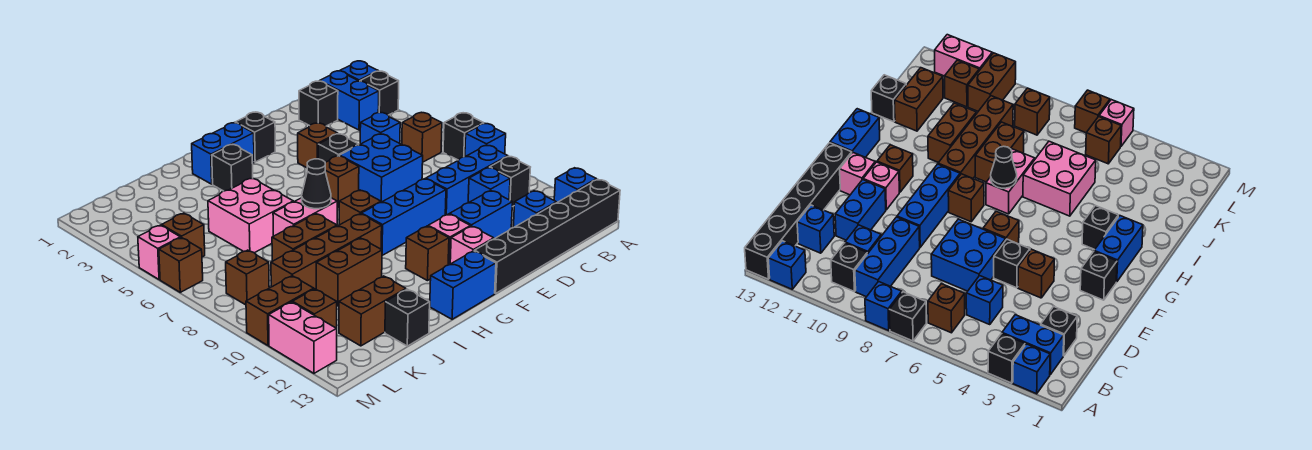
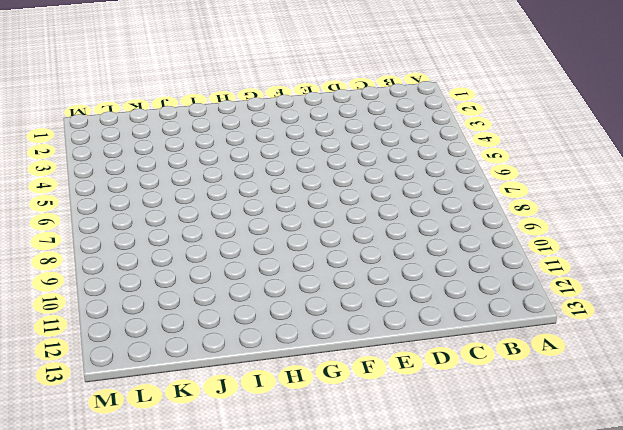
none -> blue brick A2 level 1
none -> black brick A3 level 1
none -> black brick A7 level 1
none -> blue brick A8 level 1

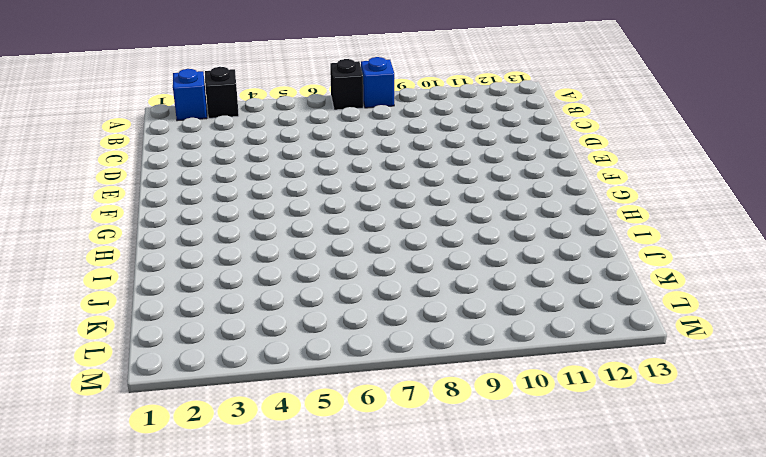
none -> blue brick A12 level 1
none -> black brick A13:F13 level 1
none -> blue brick B2:B3 level 1
none -> brown brick B6 level 1

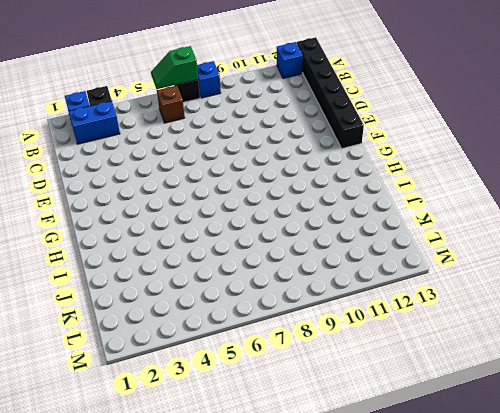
green slope A6:A7 level 2 top 7 -> none
none -> blue brick B9:D9 level 1
none -> black brick B10 level 1
none -> black brick C2 level 1
none -> blue brick C5 level 1

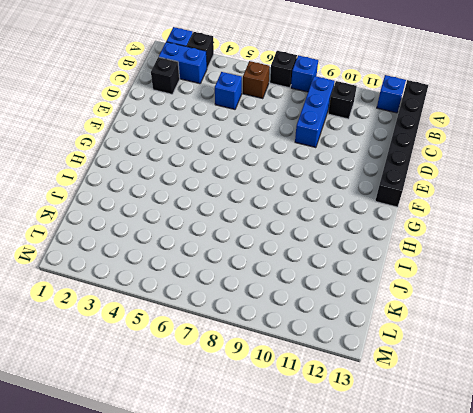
none -> blue brick C10 level 1
none -> blue brick C12 level 1
none -> blue brick D6:E7 level 1
none -> blue brick D11:E11 level 1

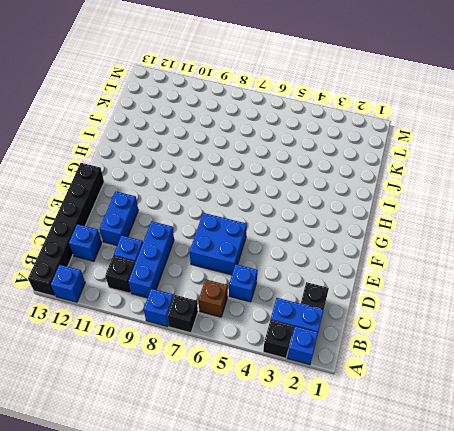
none -> brown brick E4 level 1
none -> black brick E5 level 1
none -> blue brick E9:G9 level 1
none -> black brick F2 level 1

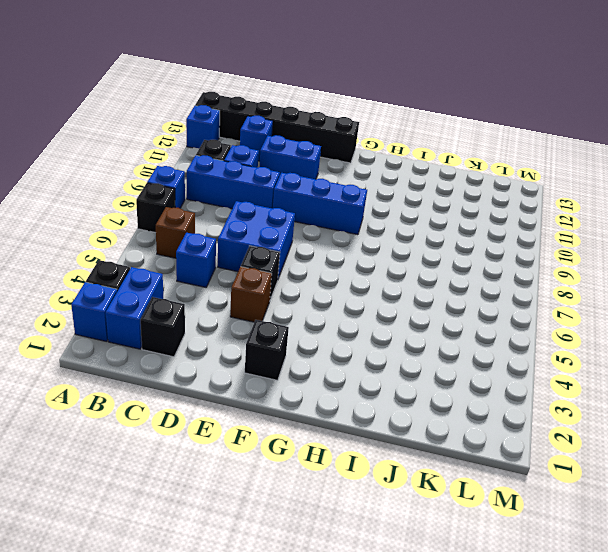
none -> brown brick F6 level 1
none -> pink brick F11 level 1
none -> pink brick F12 level 1
none -> blue brick G2:H2 level 1

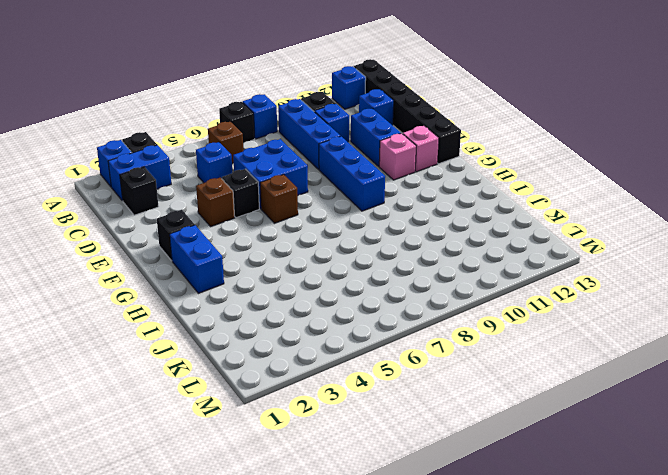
none -> brown brick G8 level 1
none -> brown brick G11 level 1
none -> blue brick G13:H13 level 1
none -> black brick H3 level 1

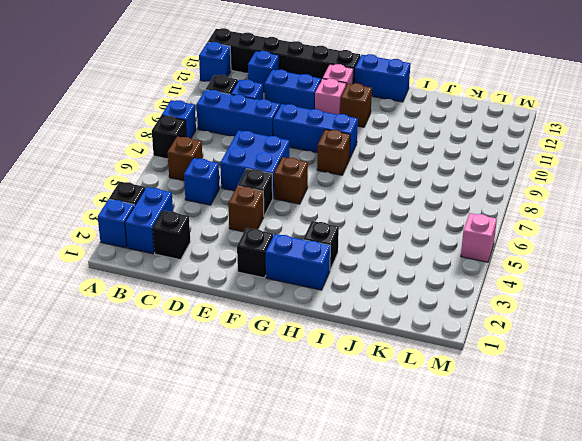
none -> pink brick H7:I7 level 1
none -> brown brick H9:K9 level 1
none -> pink brick I5:J6 level 1
none -> brown brick I8:J8 level 1

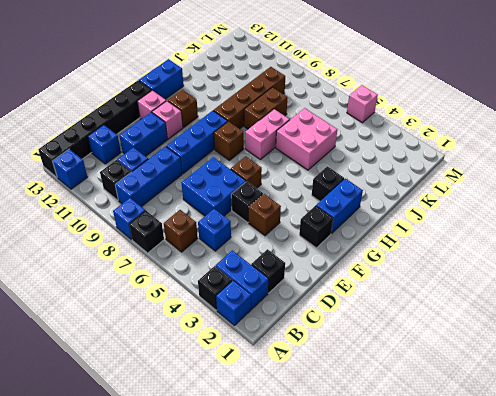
none -> brown brick I10:J10 level 1
none -> brown brick J12:K12 level 1
none -> black brick J13 level 1
none -> brown brick L5 level 1

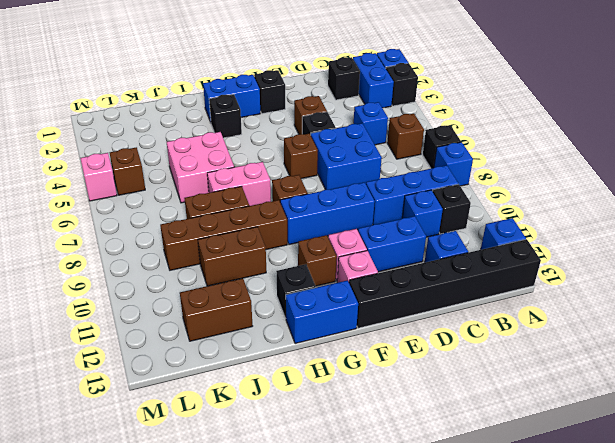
black brick H12 level 1 -> black brick J13 level 1
none -> brown brick L8 level 1
none -> brown brick L10:M10 level 1
none -> brown brick L11 level 1
none -> brown brick M6 level 1

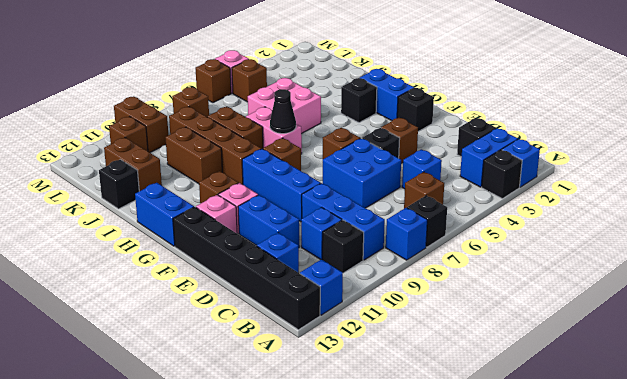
none -> pink brick M11:M12 level 1

